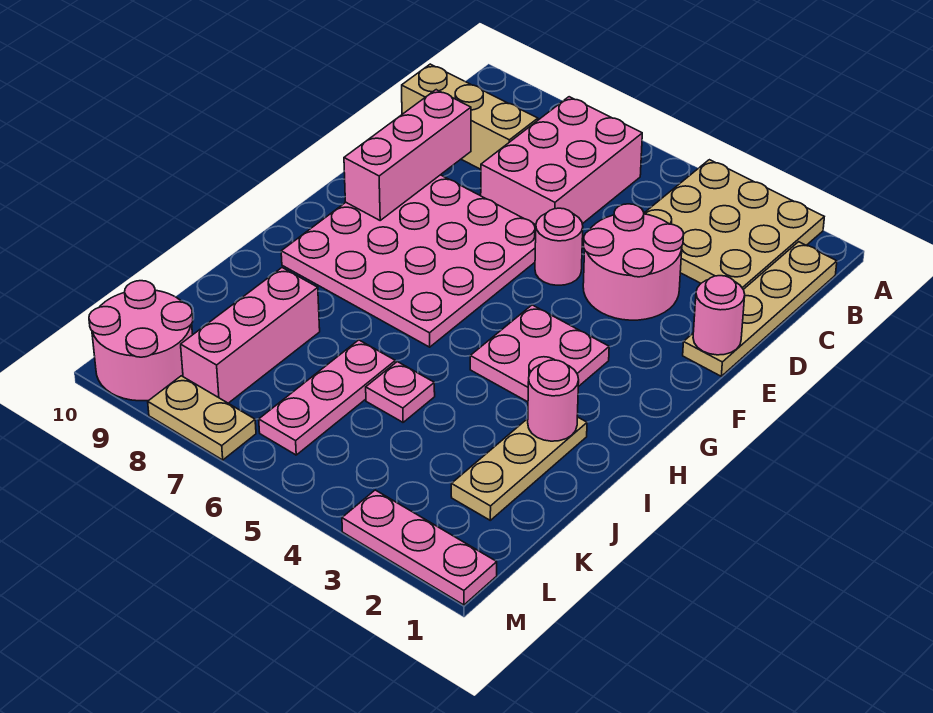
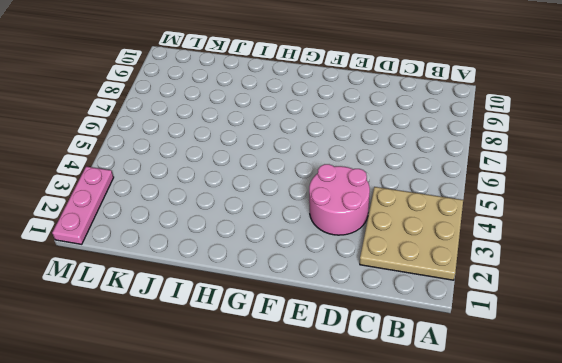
none -> tan plate B1:E1 level 1
none -> pink brick B6:D7 level 1
none -> tan brick C8:C10 level 1

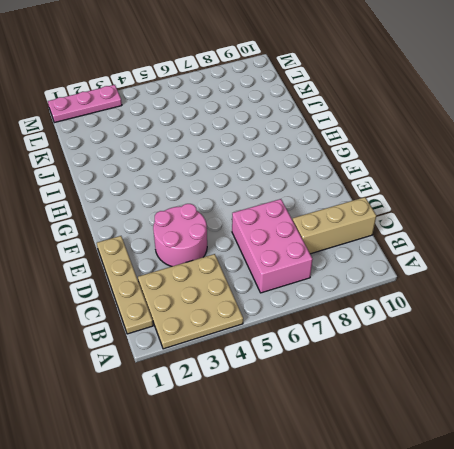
none -> pink round brick E5 level 1
none -> pink plate E6:H9 level 1
none -> pink plate G3:H4 level 1

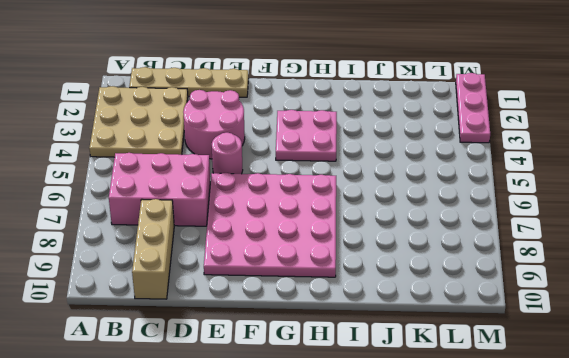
none -> tan plate I2:K2 level 1
none -> pink plate J5 level 1
none -> pink plate J6:L6 level 1

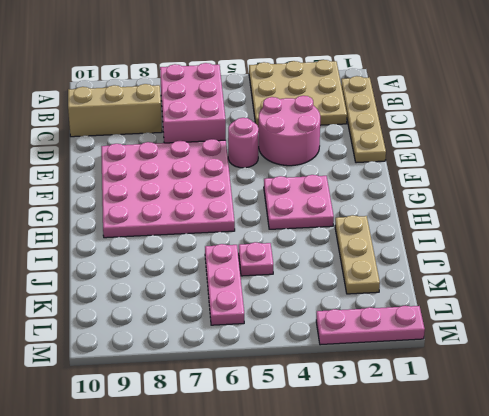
none -> pink brick J8:L8 level 1
none -> pink round brick L9:M10 level 1
none -> tan plate M7:M8 level 1

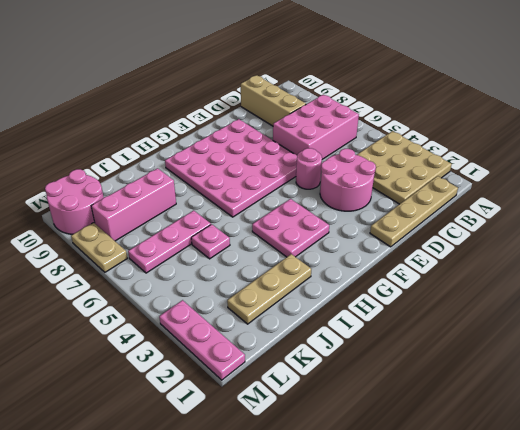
none -> pink brick D9:F9 level 2
none -> pink round brick E1 level 2
none -> pink round brick I2 level 2

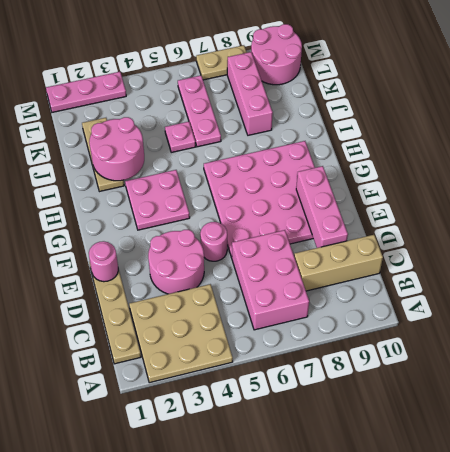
pink round brick I2:J3 level 2 -> pink round brick I2 level 2

